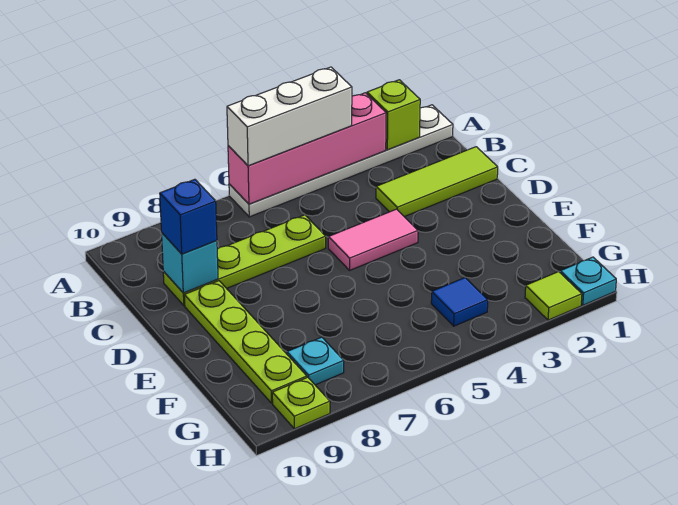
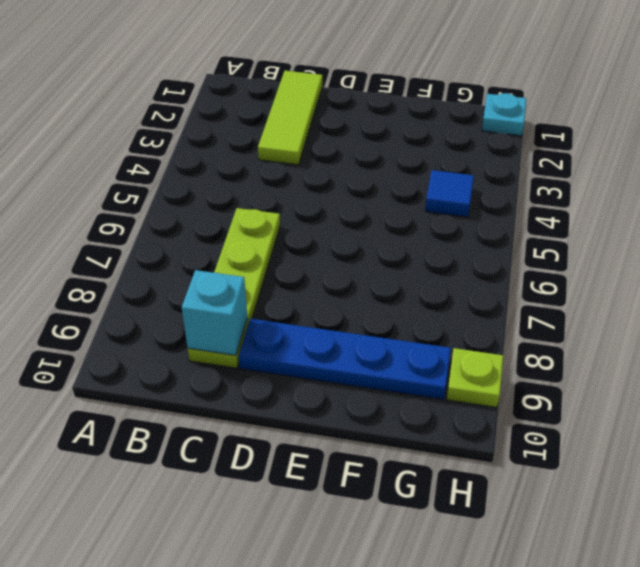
blue plate D9:G9 level 1 -> lime plate D9:G9 level 1
none -> white plate A1:A6 level 1
none -> pink tile D4:D5 level 1
none -> cyan plate G8 level 1

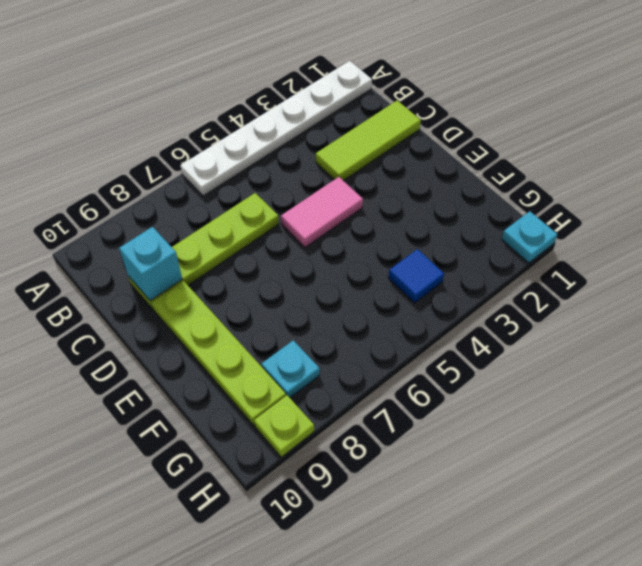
none -> lime tile H2 level 1
none -> lime brick A2 level 2
none -> pink brick A3:A6 level 2

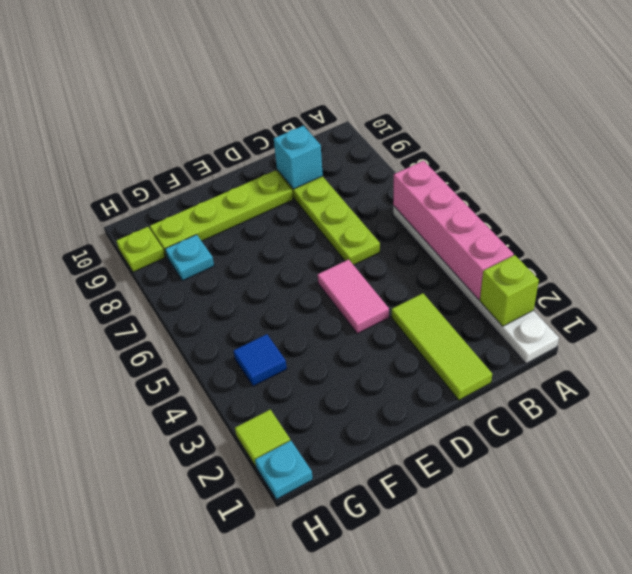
none -> white brick A4:A6 level 3
none -> blue brick C9 level 3

